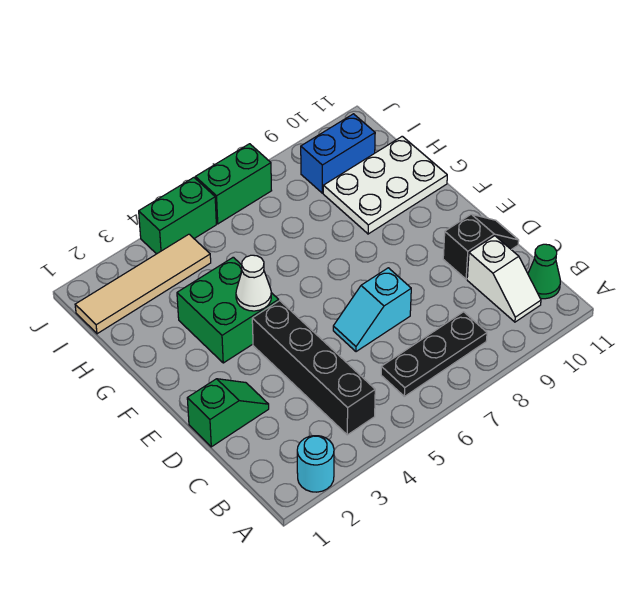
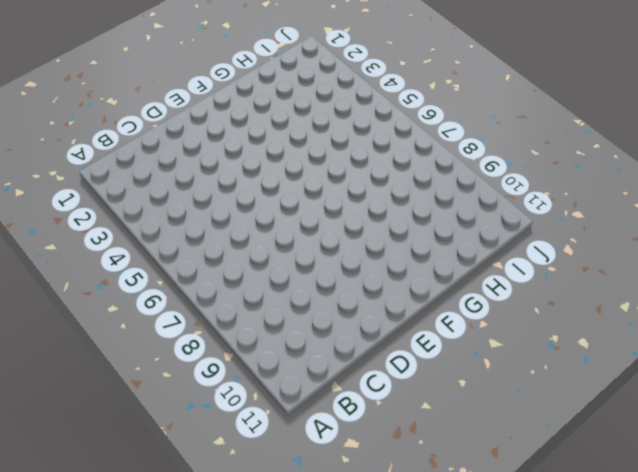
none -> cyan round brick A2 level 1
none -> black brick B4:E4 level 1
none -> black plate B6:B8 level 1

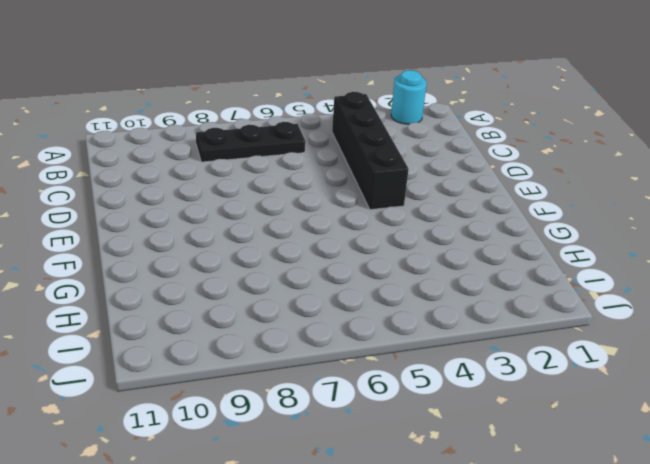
none -> white slope B10:C10 level 1 top C
none -> green cone B11 level 1
none -> green slope D1:D2 level 1 top 1

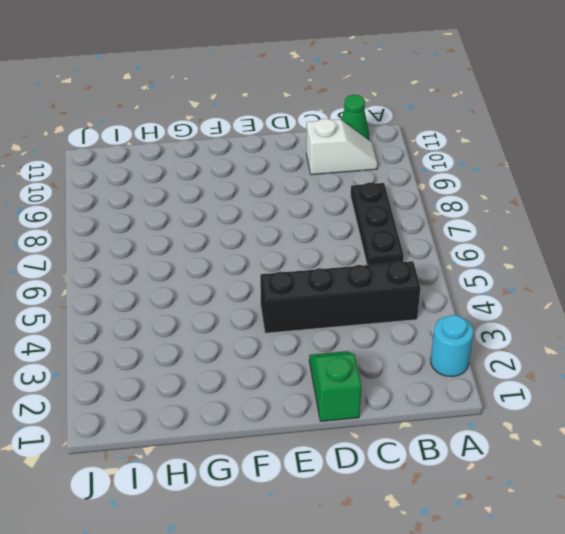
none -> cyan slope D6:D7 level 1 top 7
none -> black slope D10:D11 level 1 top 10
none -> green brick F3:G4 level 1

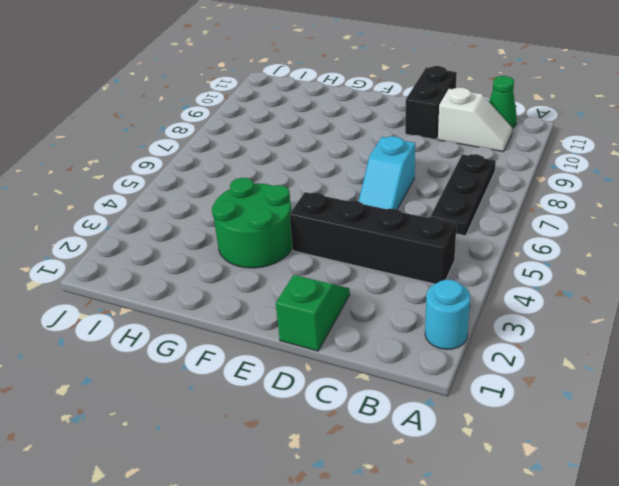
black brick D10:D11 level 1 -> black slope D10:D11 level 1 top 10
green round brick F3:G4 level 1 -> green brick F3:G4 level 1
none -> white plate G9:H11 level 1
none -> tan tile I1:I4 level 1
none -> blue brick I9:I10 level 1

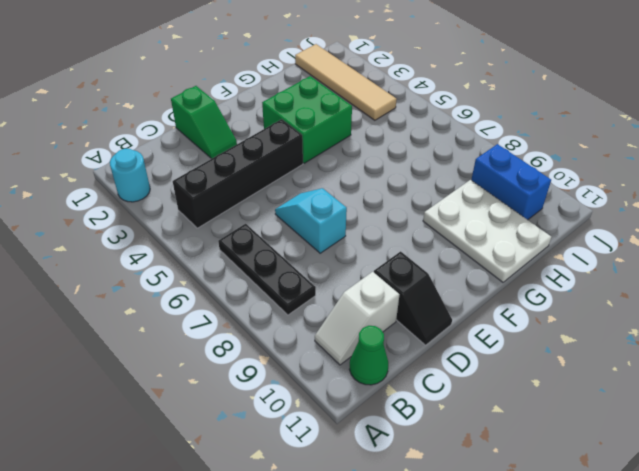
none -> green brick J4:J5 level 1
none -> green brick J6:J7 level 1
none -> white cone F4 level 2

